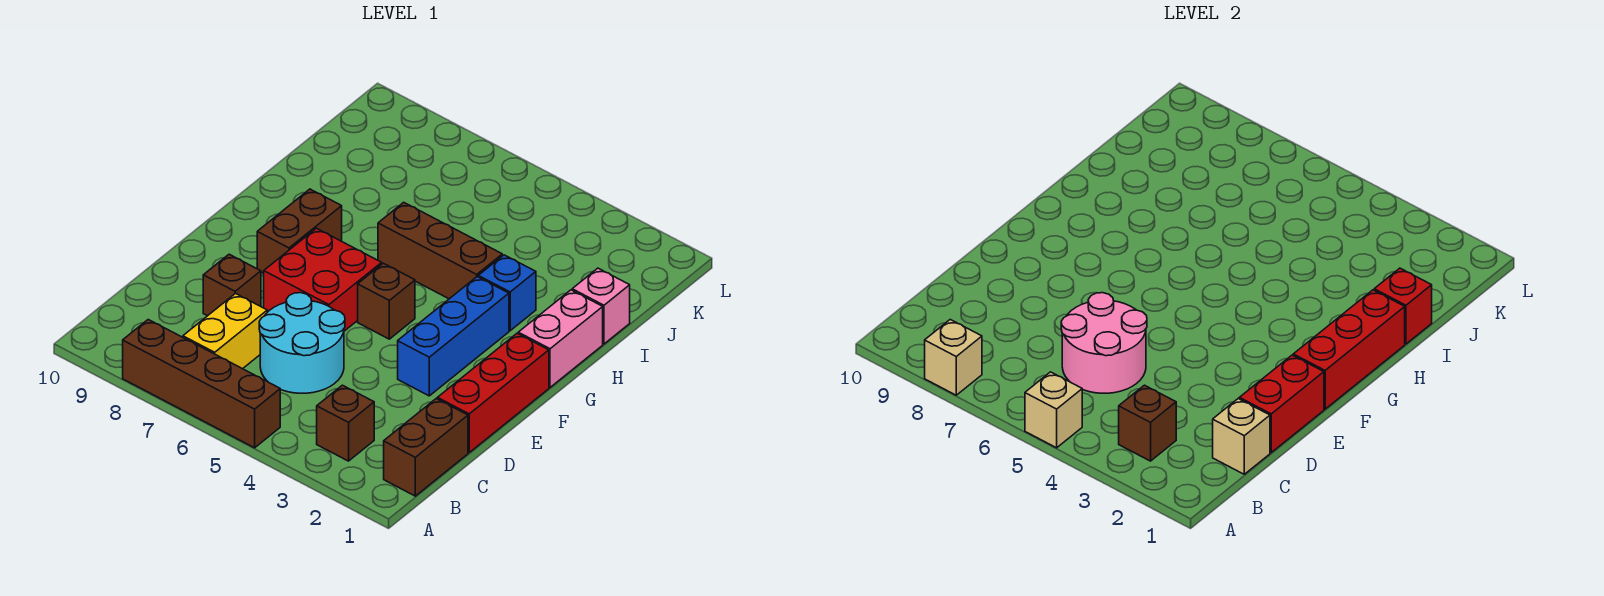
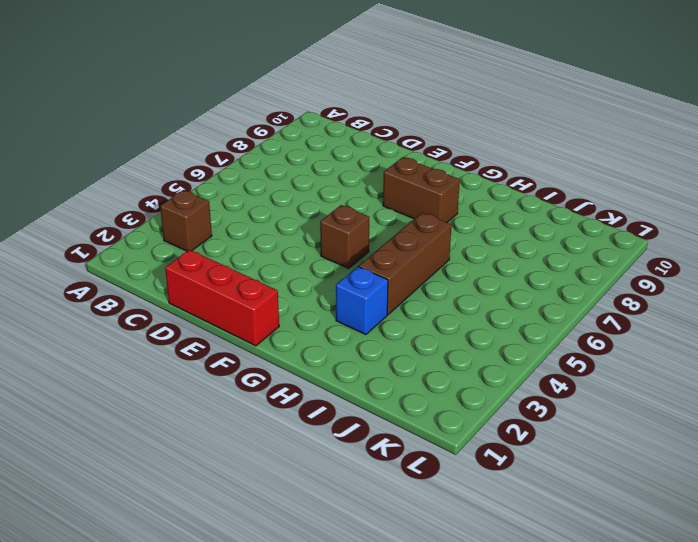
none -> brown brick A5:A8 level 1
none -> brown brick B1:C1 level 1
none -> yellow brick B7:C7 level 1

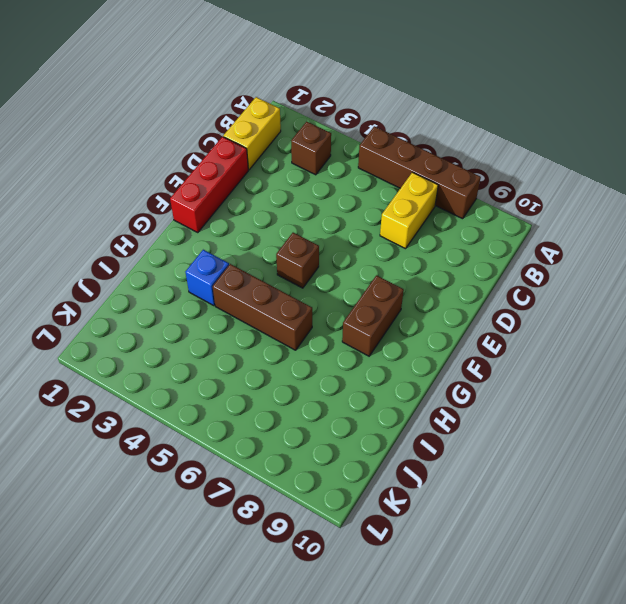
yellow brick B1:C1 level 1 -> brown brick B1:C1 level 1
none -> cyan round brick C5:D6 level 1
none -> brown brick D8 level 1
none -> blue brick E3:G3 level 1

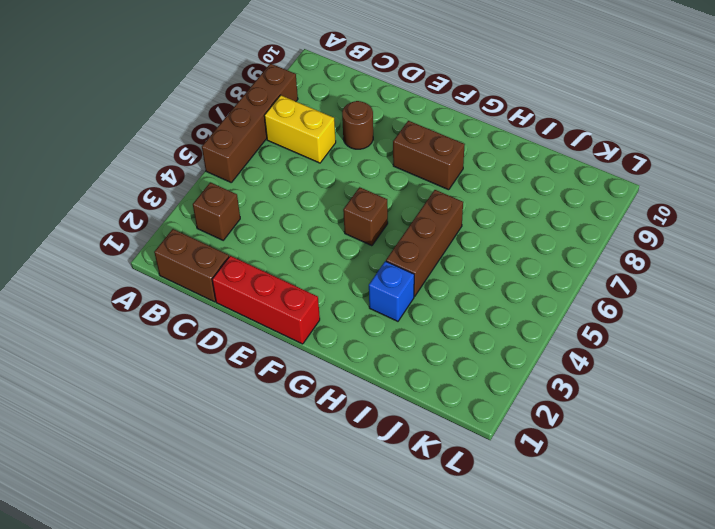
brown round brick D8 level 1 -> brown brick D8 level 1
none -> cyan round brick C5:D6 level 1
none -> blue brick E3:G3 level 1
none -> red brick E6:F7 level 1

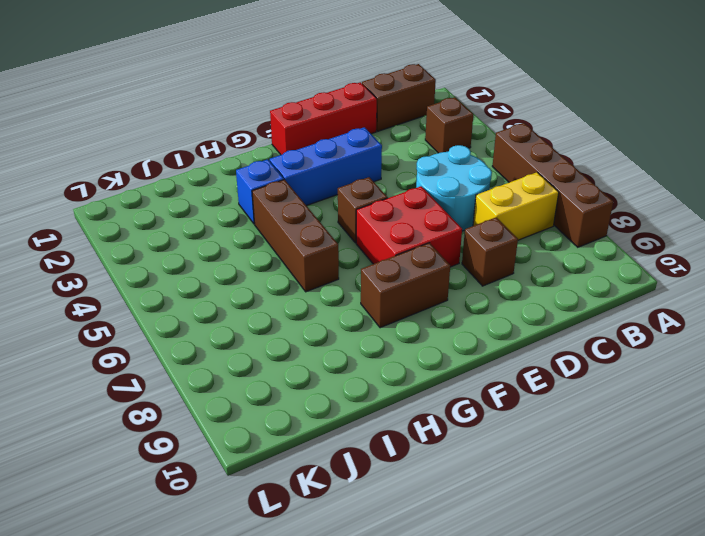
none -> pink brick G1:H1 level 1
none -> pink brick I1 level 1
none -> tan brick A5 level 2

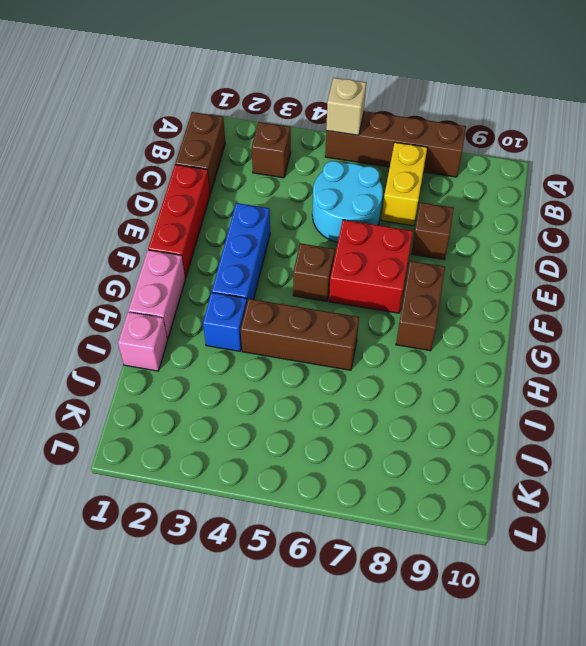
none -> tan brick A8 level 2
none -> brown brick B3 level 2
none -> tan brick C1 level 2

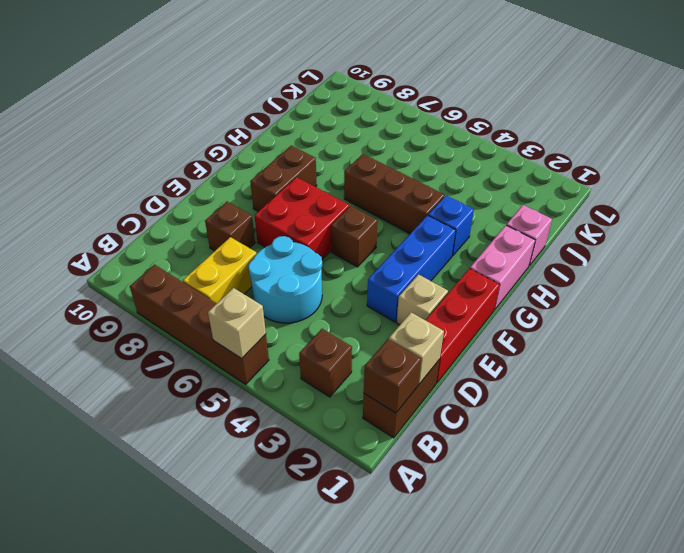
brown brick B1 level 2 -> brown brick B3 level 2
tan brick E2 level 1 -> tan brick A8 level 2
none -> pink round brick C5:D6 level 2
none -> red brick D1:E1 level 2
none -> red brick F1:H1 level 2

